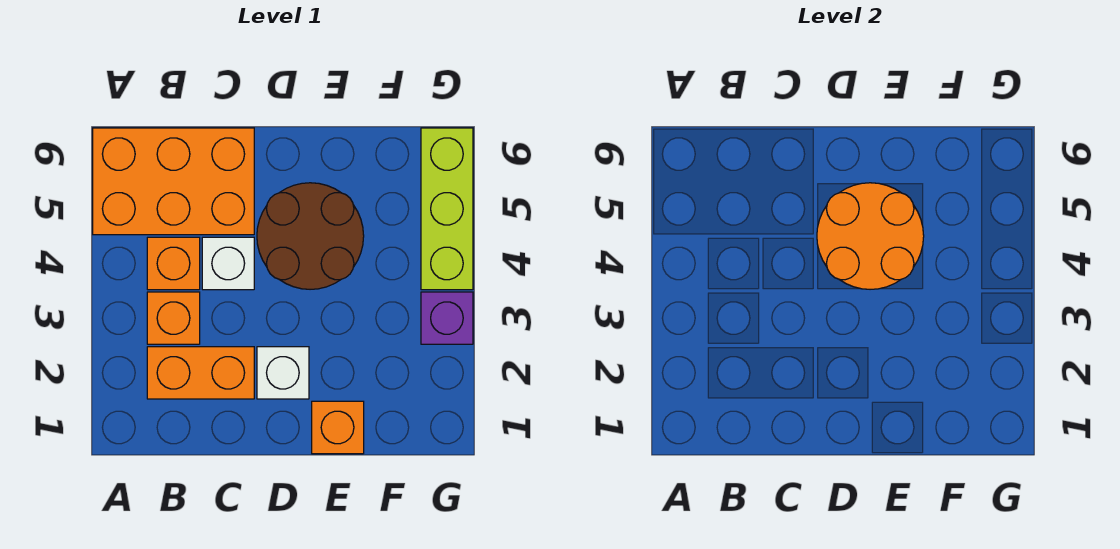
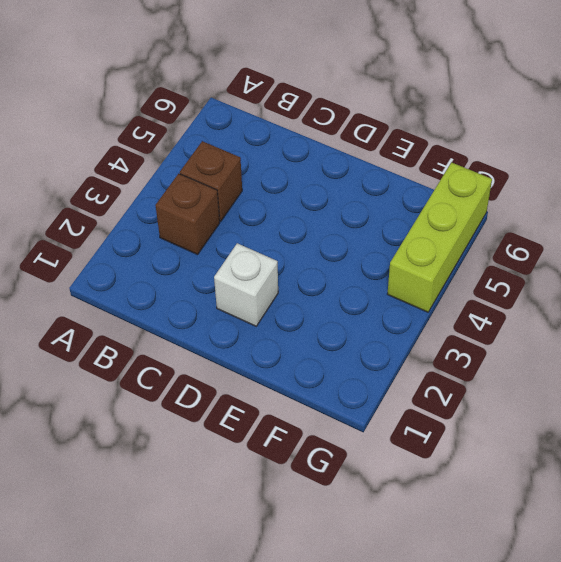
brown brick B3 level 1 -> orange brick B3 level 1
brown brick B4 level 1 -> orange brick B4 level 1
none -> orange brick A5:C6 level 1
none -> orange brick B2:C2 level 1

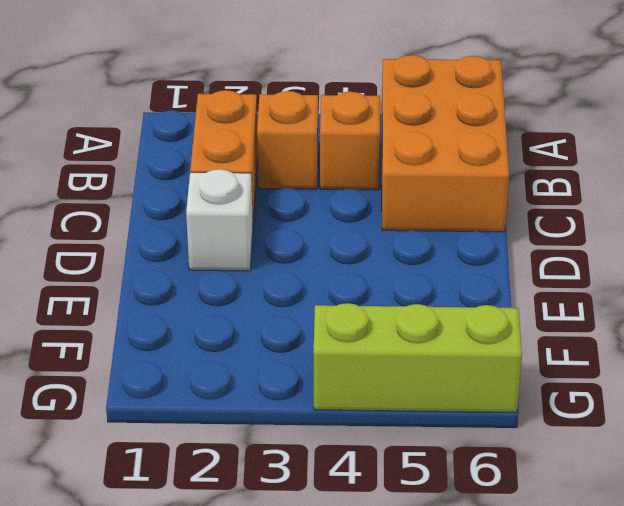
none -> white brick C4 level 1
none -> brown round brick D4:E5 level 1

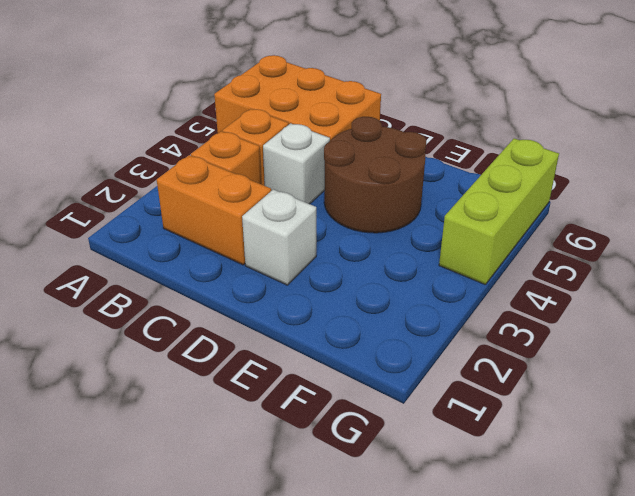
none -> orange brick E1 level 1
none -> purple brick G3 level 1

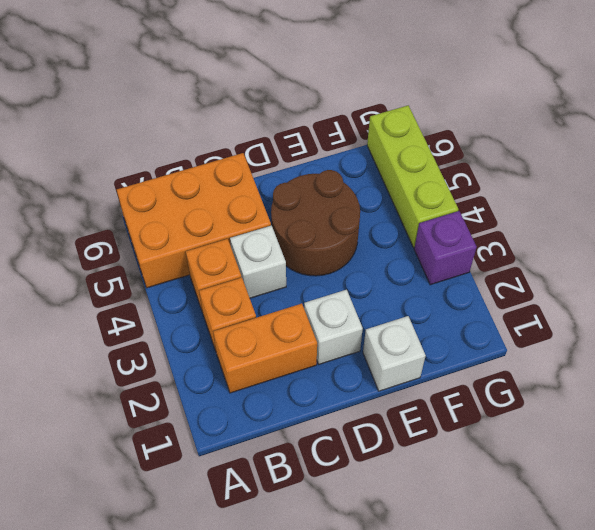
white brick E1 level 1 -> orange brick E1 level 1
none -> orange round brick D4:E5 level 2

